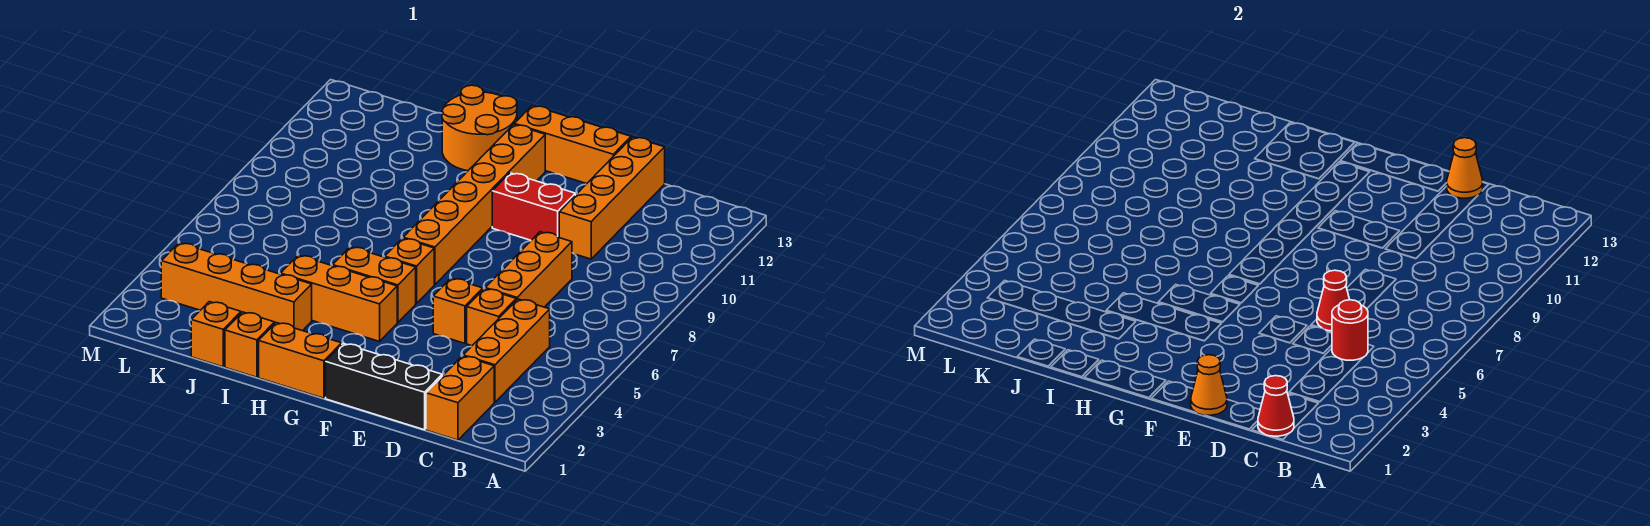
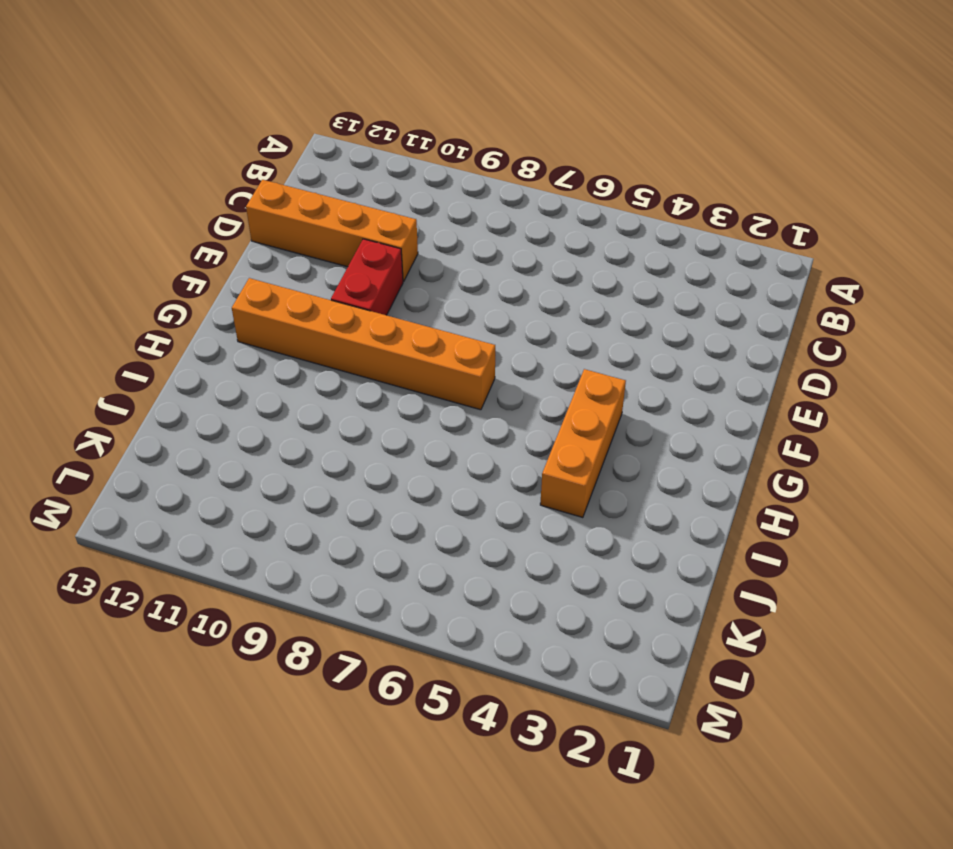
none -> orange brick C1:C2 level 1
none -> orange brick C3:C5 level 1
none -> black brick D1:F1 level 1

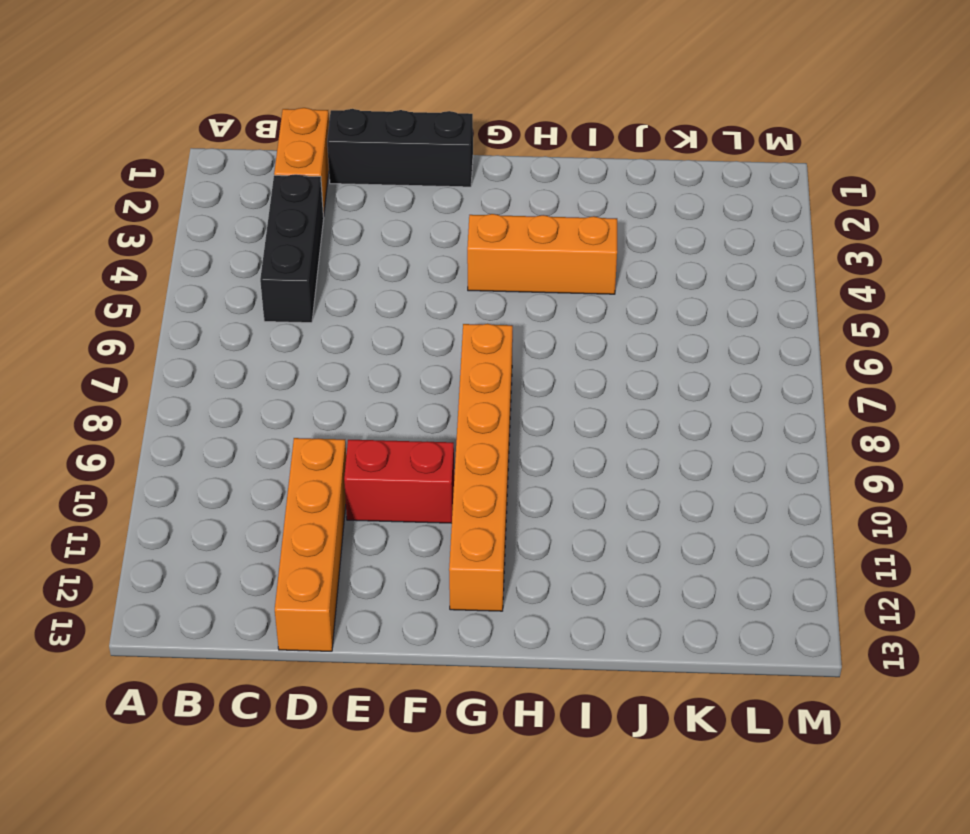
black brick C3:C5 level 1 -> orange brick C3:C5 level 1
none -> orange brick D5 level 1
none -> orange brick D6:D8 level 1
none -> orange brick E5 level 1

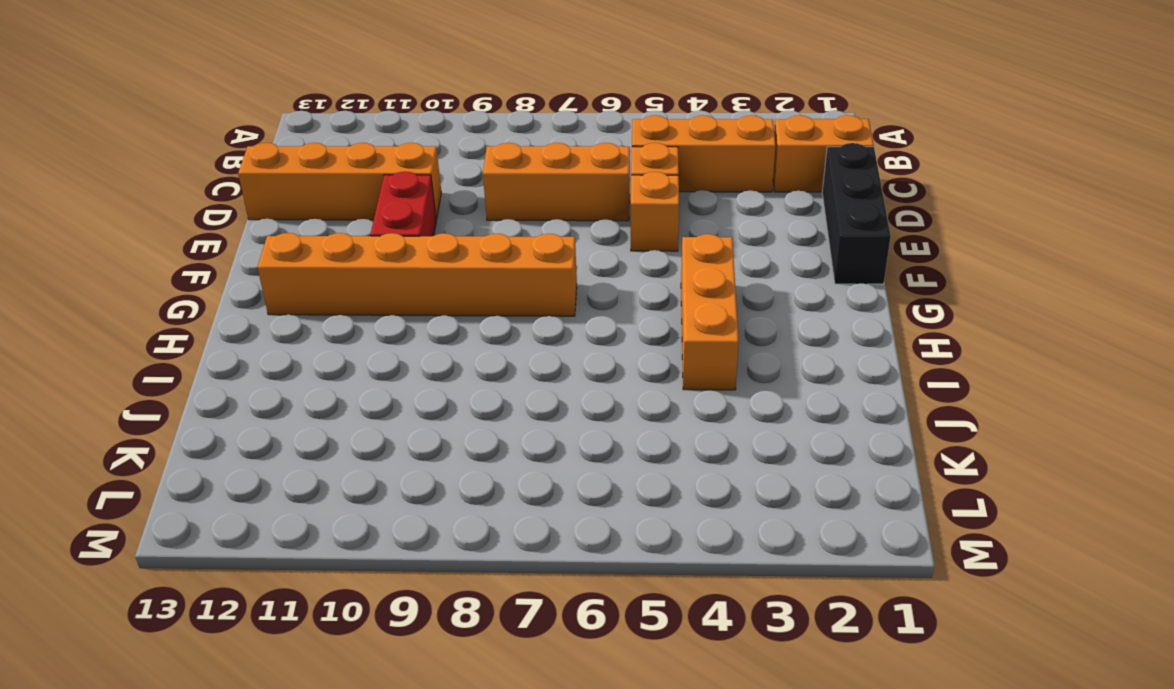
none -> orange brick E13:G13 level 1
none -> orange brick G1:H1 level 1
none -> orange brick G5:H5 level 1

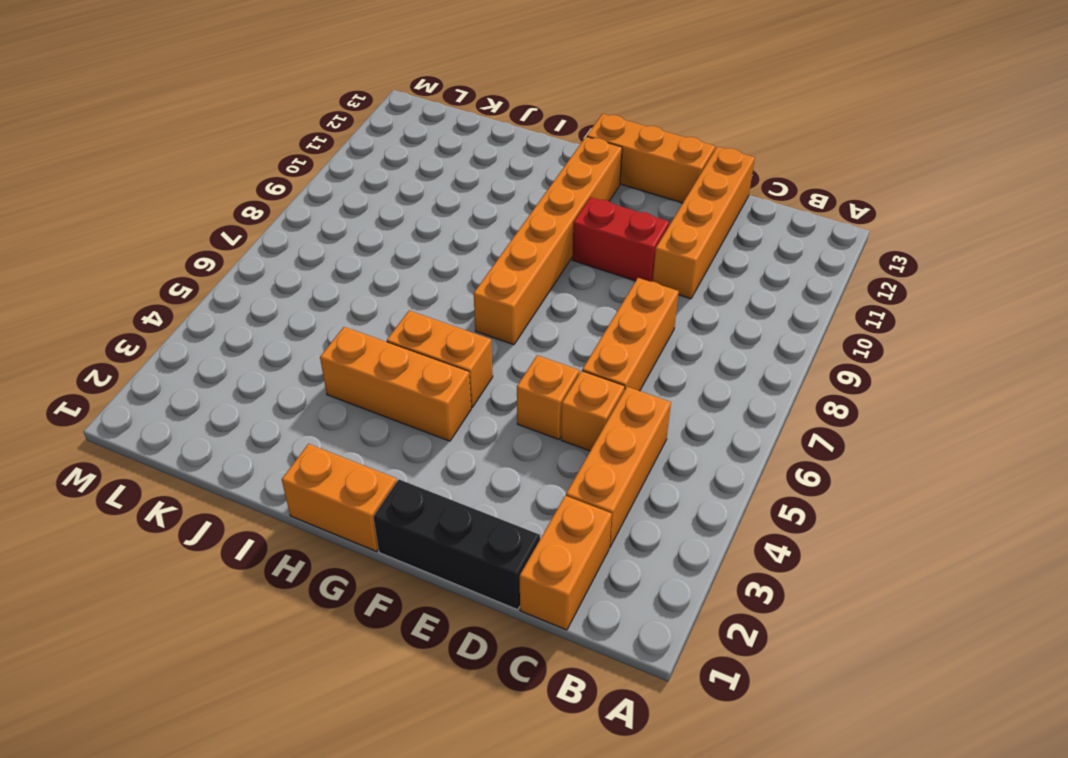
none -> orange brick G6 level 1
none -> orange round brick H12:I13 level 1
none -> orange brick I1 level 1

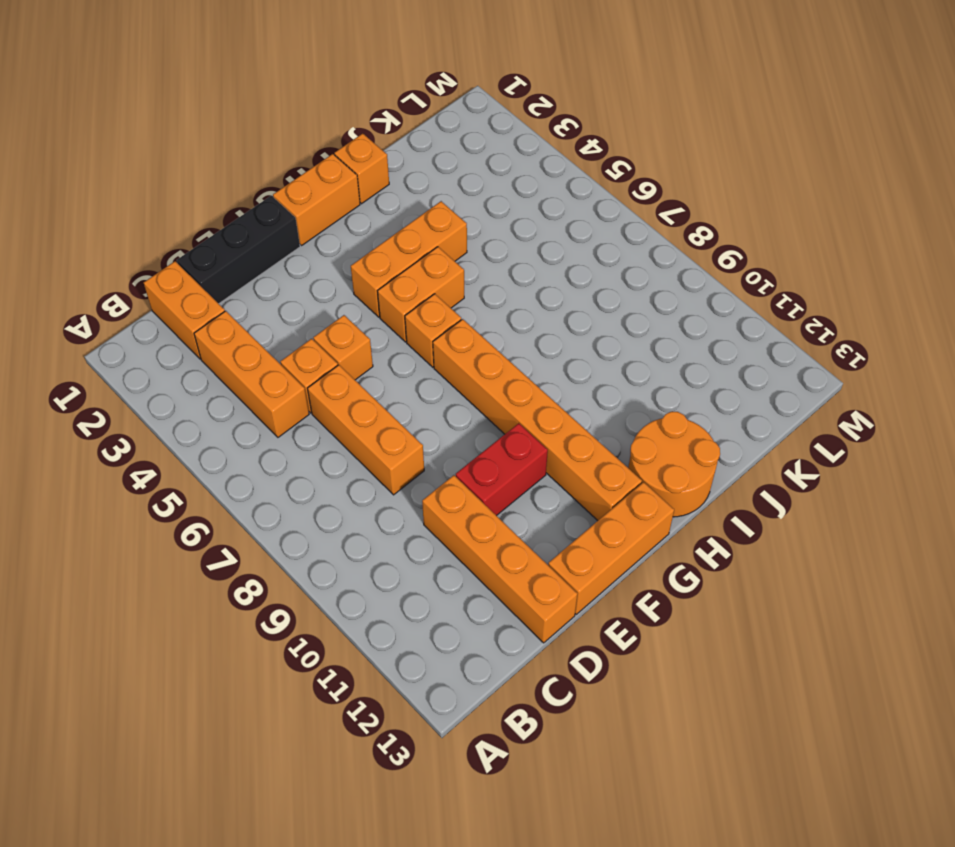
none -> orange brick I3:L3 level 1
none -> orange brick J1 level 1
none -> red cone C1 level 2

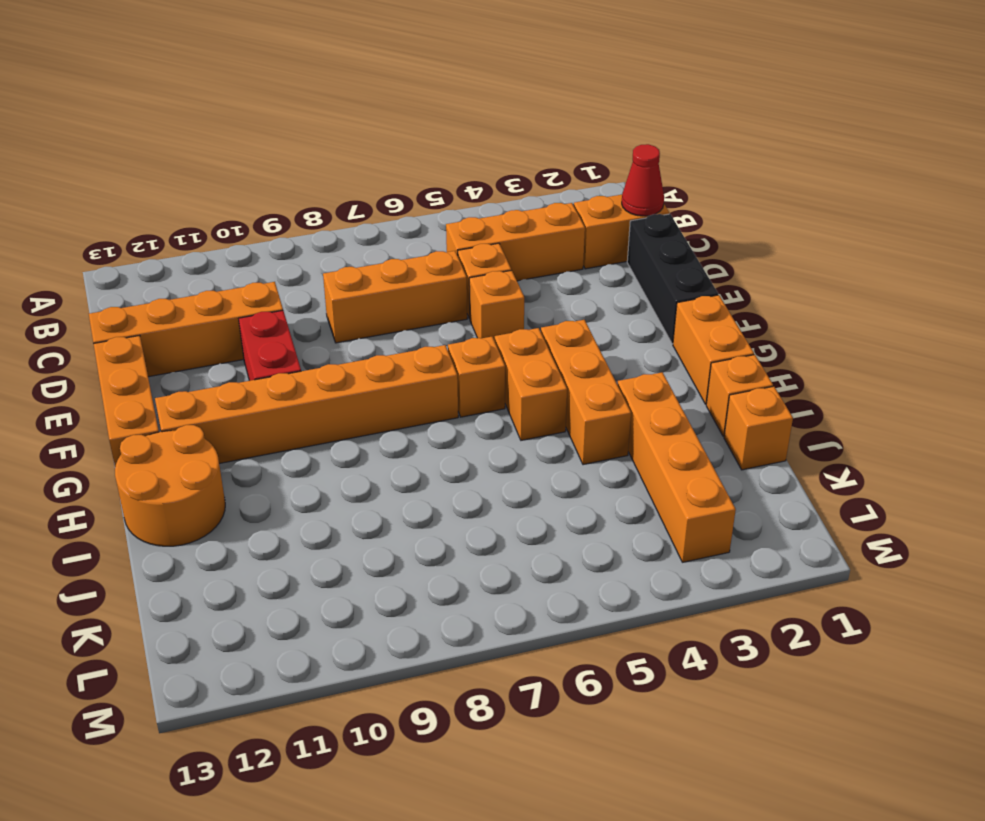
none -> red round brick C5 level 2
none -> red cone D6 level 2
none -> orange cone D13 level 2

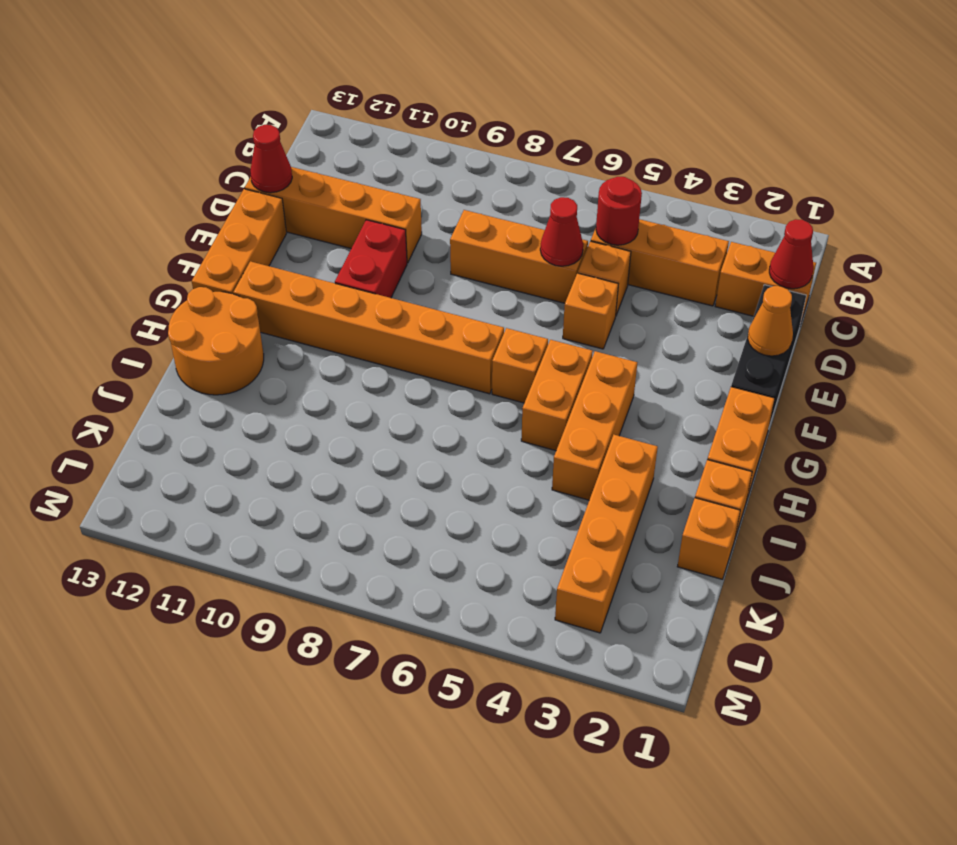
red cone D13 level 2 -> orange cone D13 level 2

